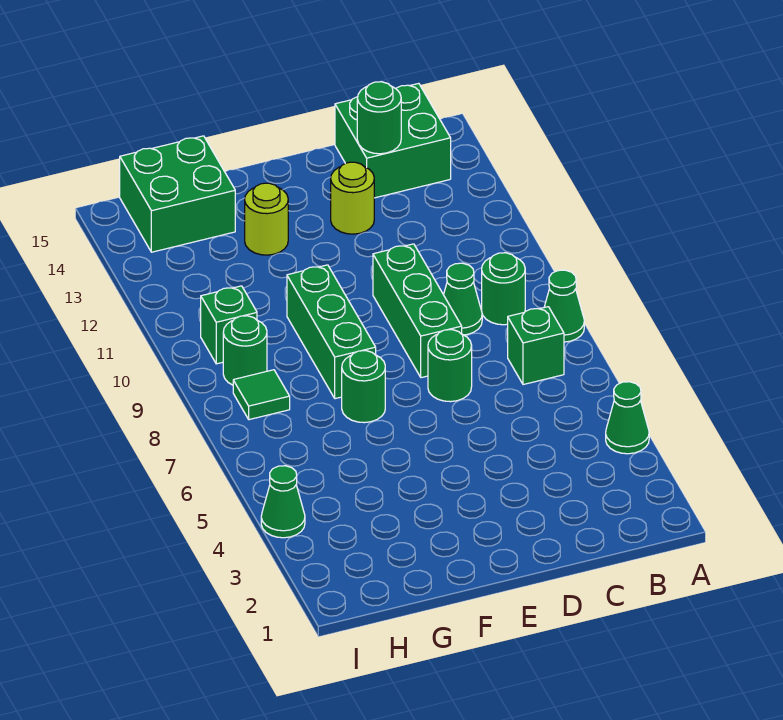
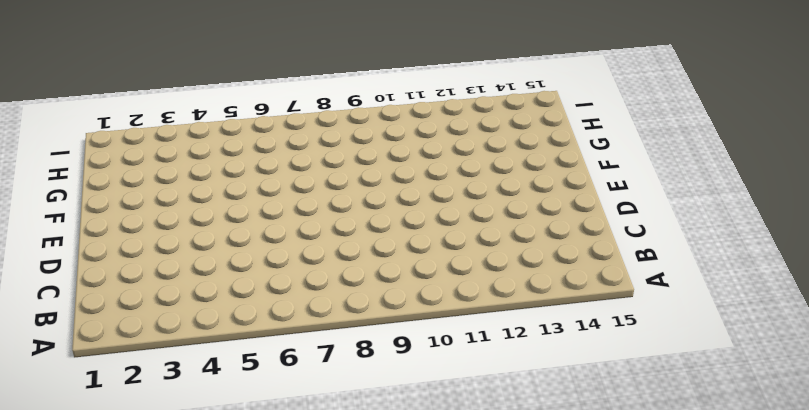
none -> green cone A4 level 1
none -> green cone A8 level 1
none -> green brick B7 level 1

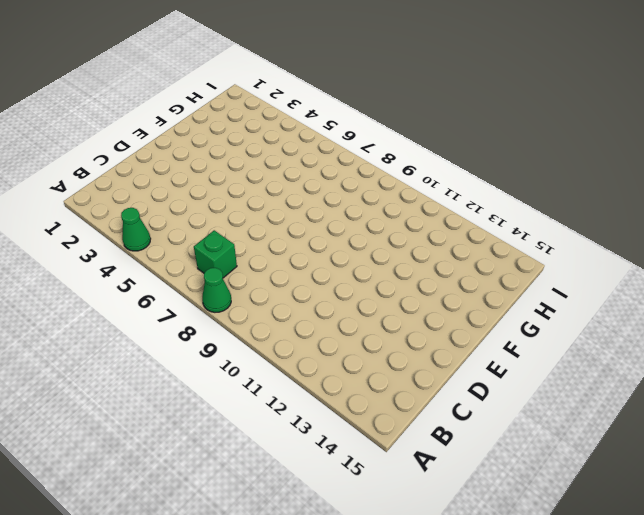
none -> green round brick B9 level 1
none -> green brick B14:C15 level 1
none -> green cone C9 level 1

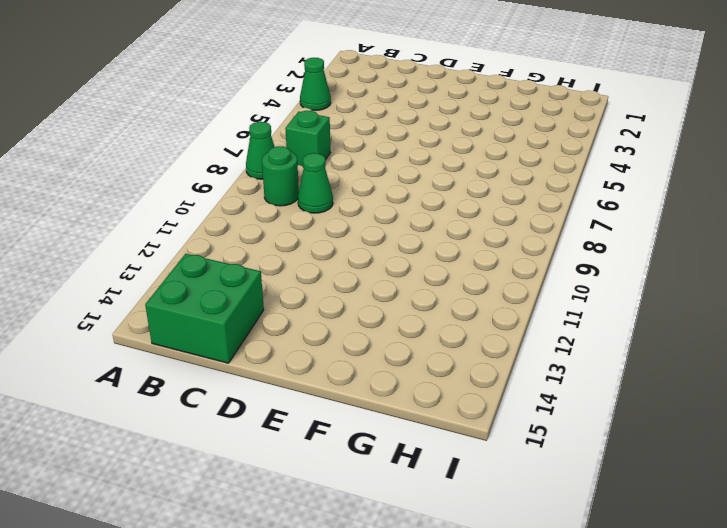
none -> green round brick D7 level 1
none -> green brick D8:D10 level 1
none -> lime round brick D13 level 1

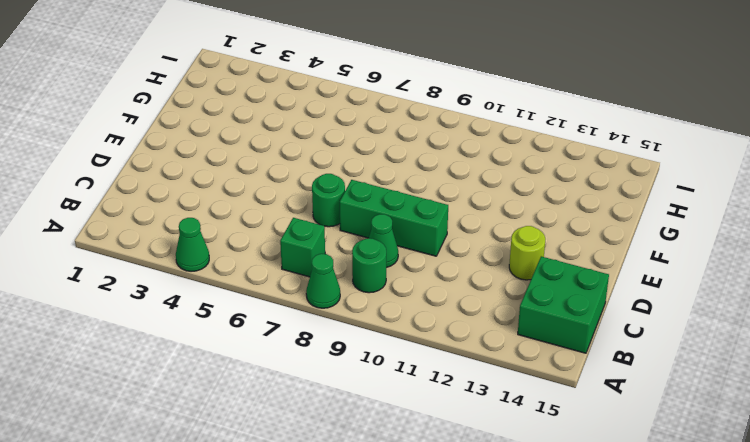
none -> green round brick F7 level 1
none -> green brick F8:F10 level 1
none -> lime round brick F13 level 1

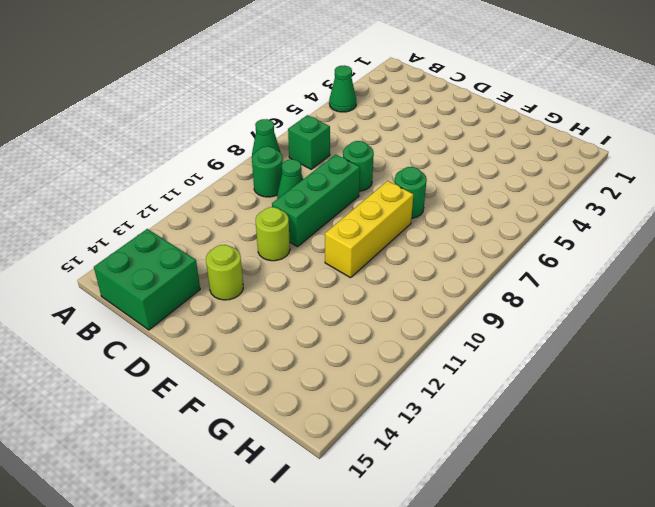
lime round brick D11 level 1 -> lime round brick F13 level 1
yellow brick F8:F10 level 1 -> green brick F8:F10 level 1
none -> green brick G14:H15 level 1
none -> green tile H8 level 1
none -> green round brick H9 level 1

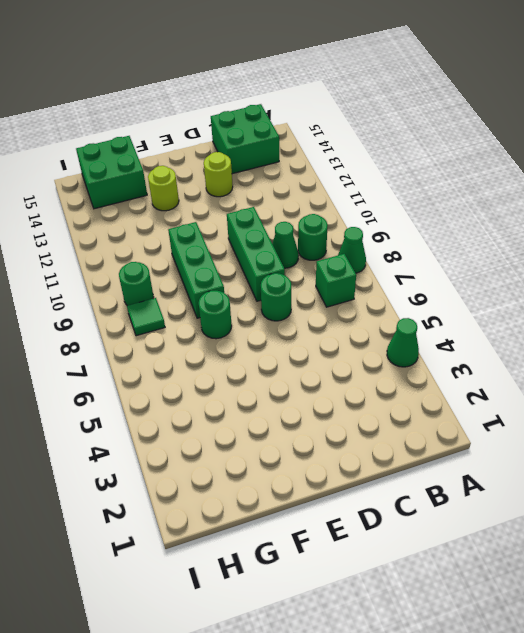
none -> green brick H10 level 1
none -> green cone I4 level 1
none -> green round brick C14 level 2

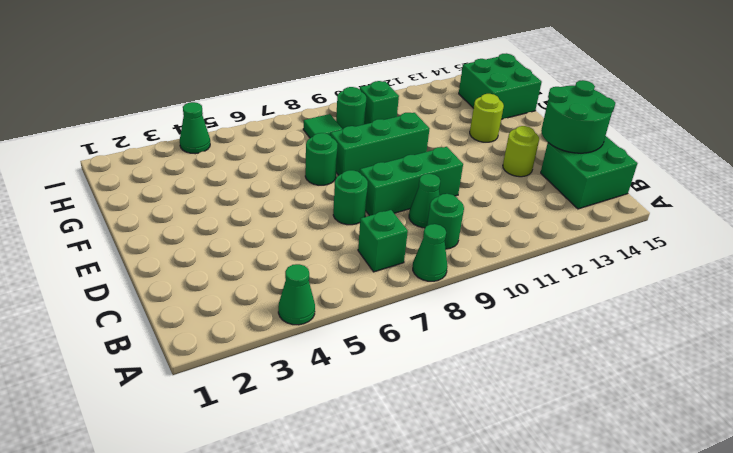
green round brick C14:D15 level 2 -> green round brick C14 level 2

